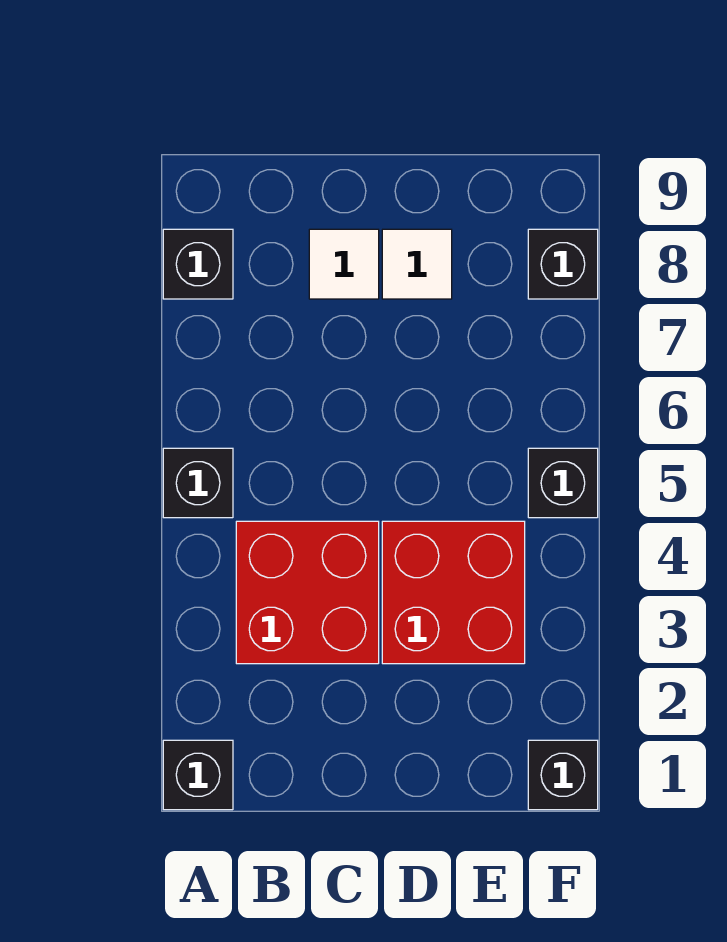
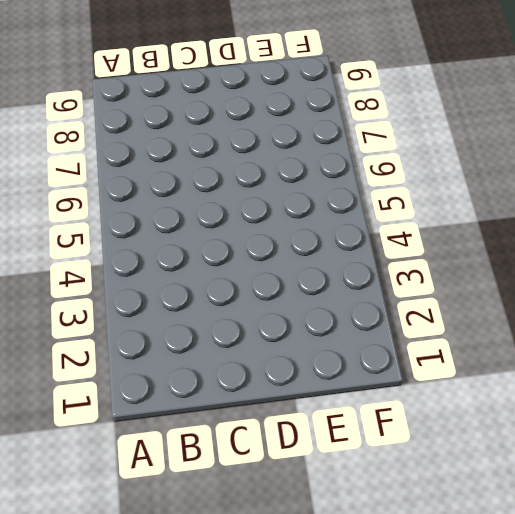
none -> black brick A1 level 1
none -> black brick A5 level 1

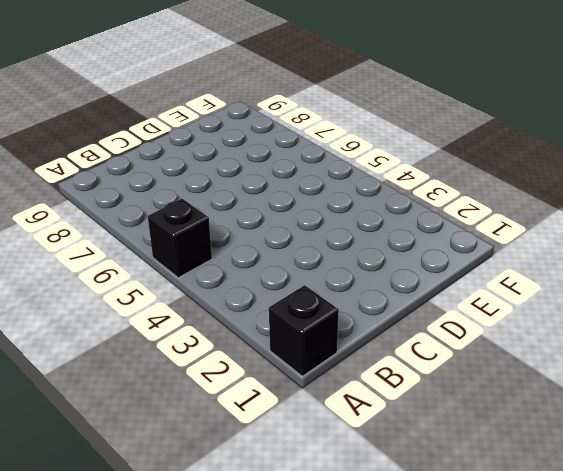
none -> black brick A8 level 1
none -> red brick B3:C4 level 1

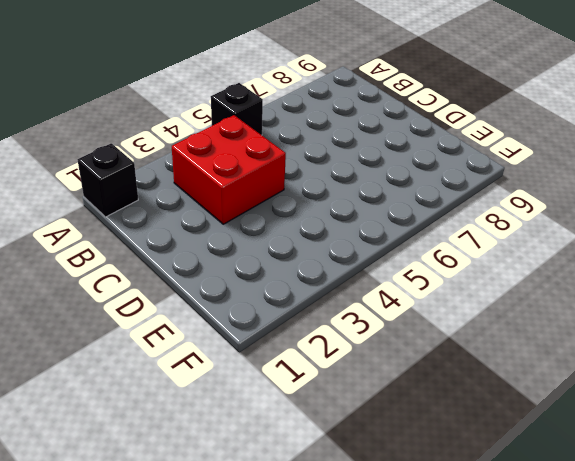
none -> black brick A8 level 1
none -> white tile C8 level 1

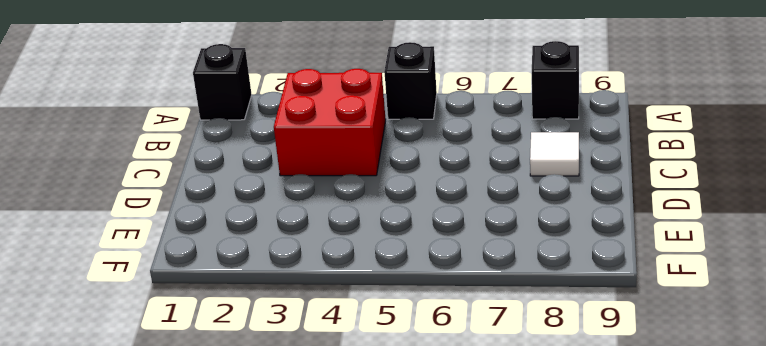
none -> red brick D3:E4 level 1
none -> white tile D8 level 1

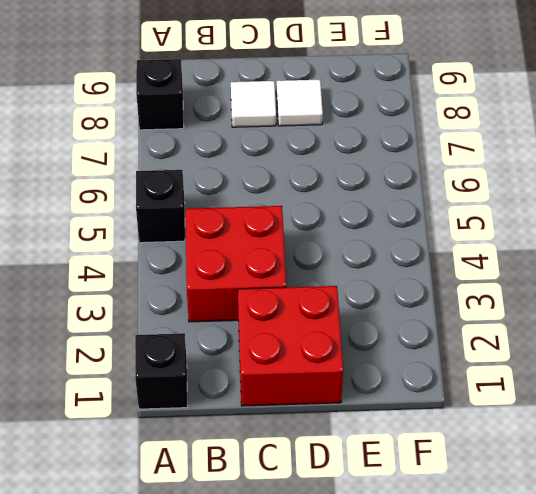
red brick C1:D2 level 1 -> red brick D3:E4 level 1
none -> black brick F1 level 1
none -> black brick F5 level 1

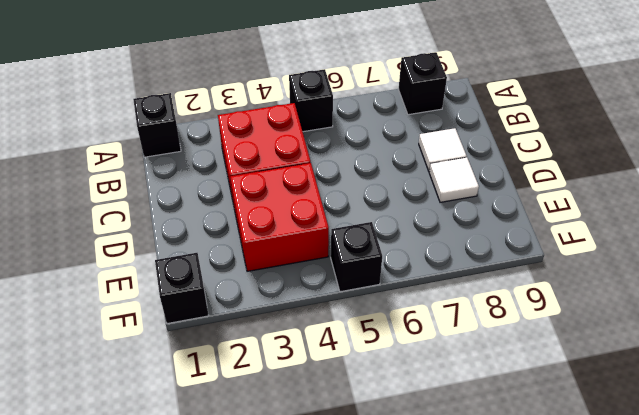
none -> black brick F8 level 1

